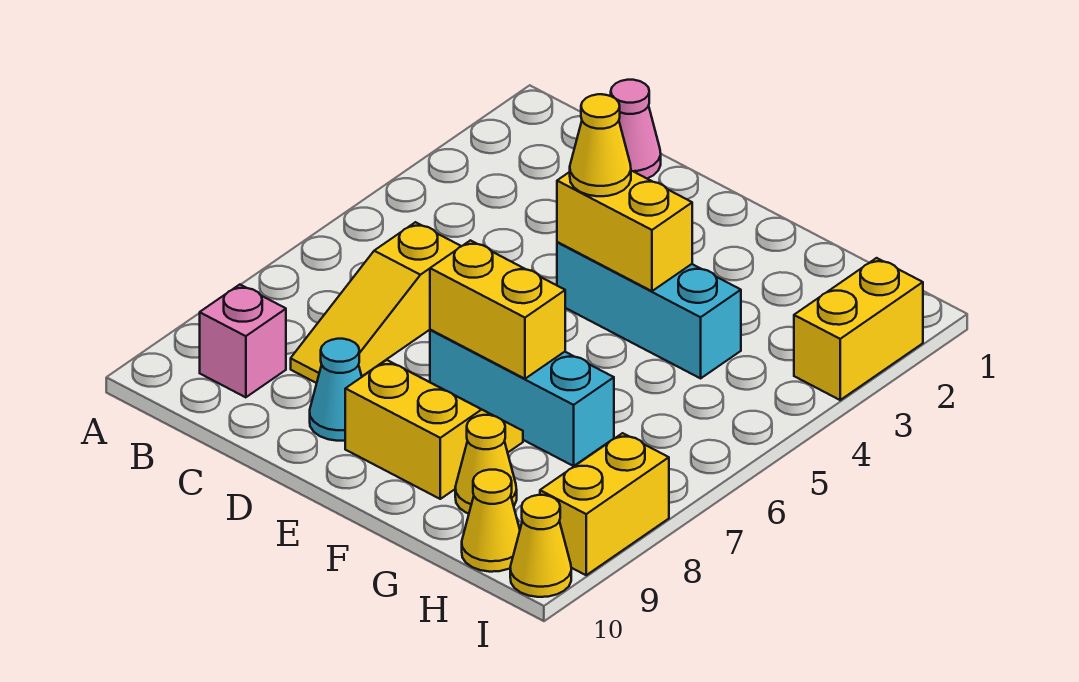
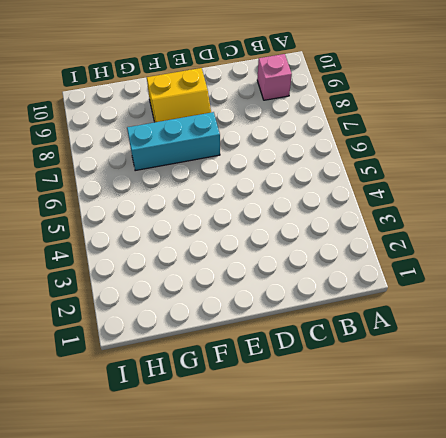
none -> pink cone C1 level 1
none -> yellow slope C6:C8 level 1 top 6
none -> cyan cone D9 level 1

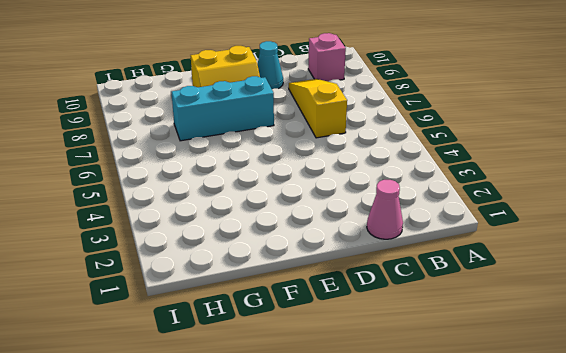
none -> cyan brick E4:G4 level 1
none -> yellow cone G9 level 1
none -> yellow cone H10 level 1

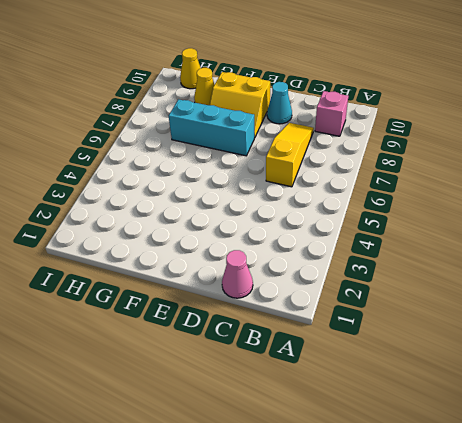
none -> cyan brick E4:G4 level 1
none -> yellow brick I2:I3 level 1
none -> yellow brick I8:I9 level 1

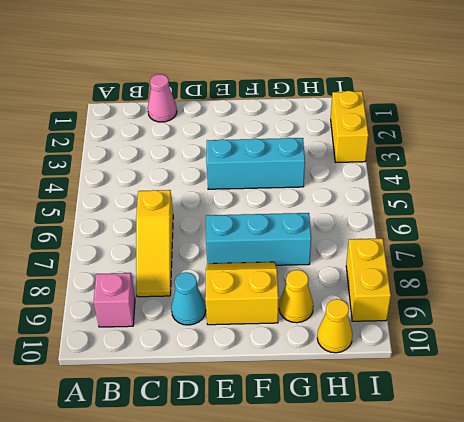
none -> yellow cone I10 level 1
none -> yellow brick E4:F4 level 2
none -> yellow brick E7:F7 level 2

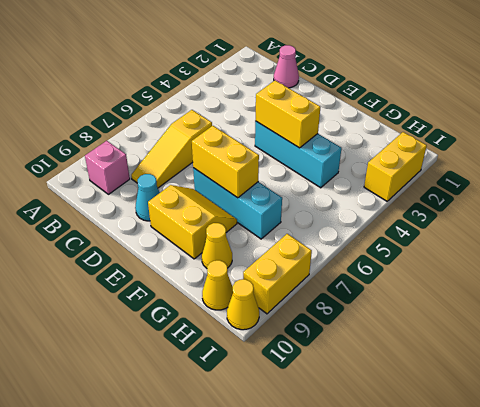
none -> yellow cone E4 level 3

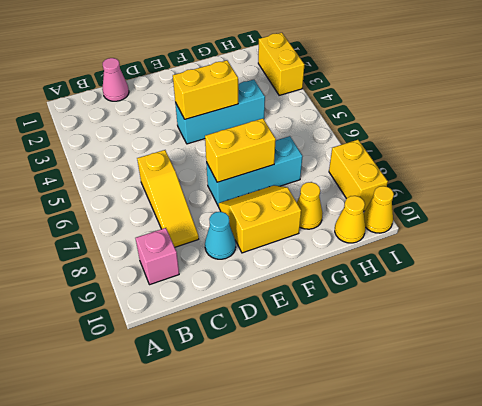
none -> yellow cone E4 level 3

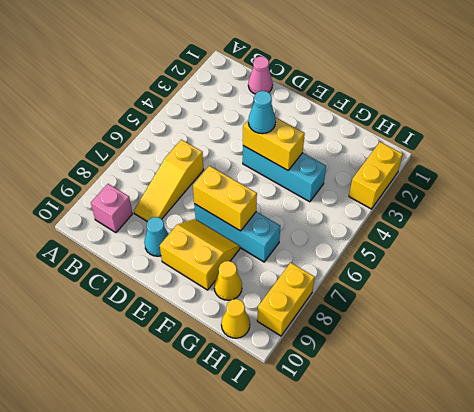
cyan cone E4 level 3 -> yellow cone E4 level 3
none -> yellow cone I10 level 1

